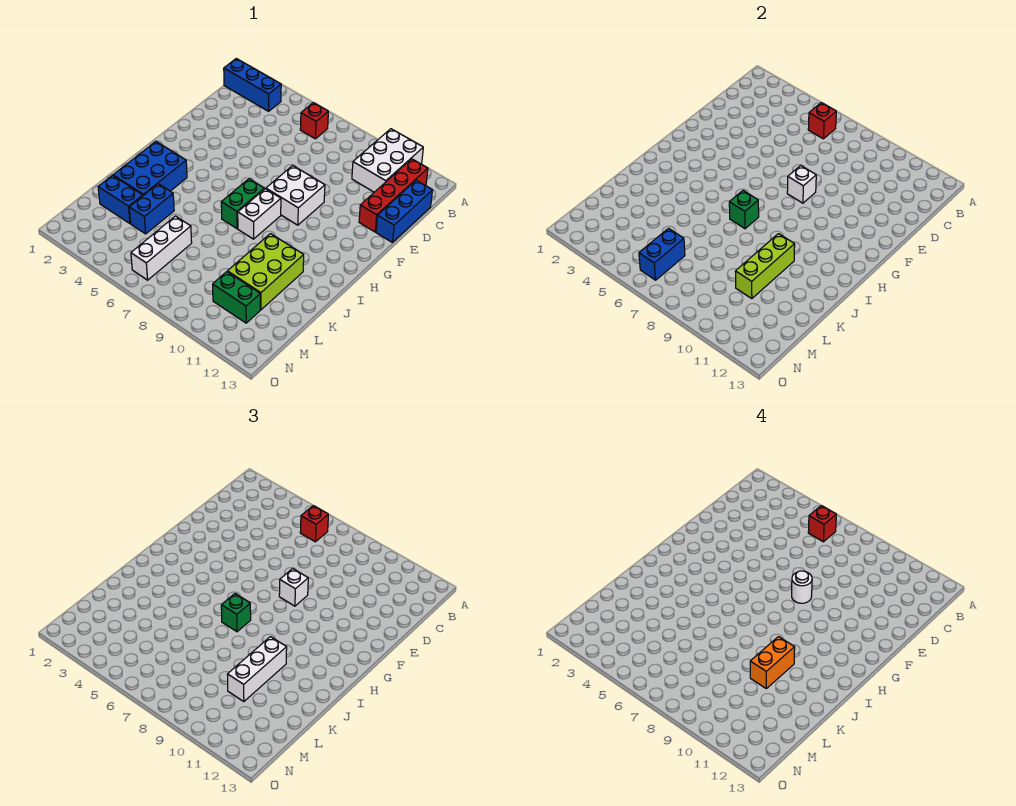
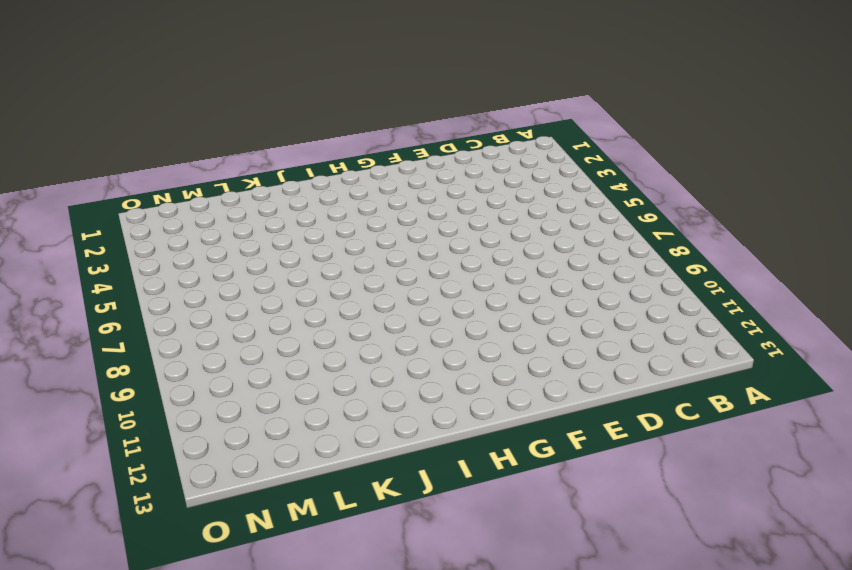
none -> white brick A10:C11 level 1
none -> blue brick B1:B3 level 1
none -> red brick B6 level 1

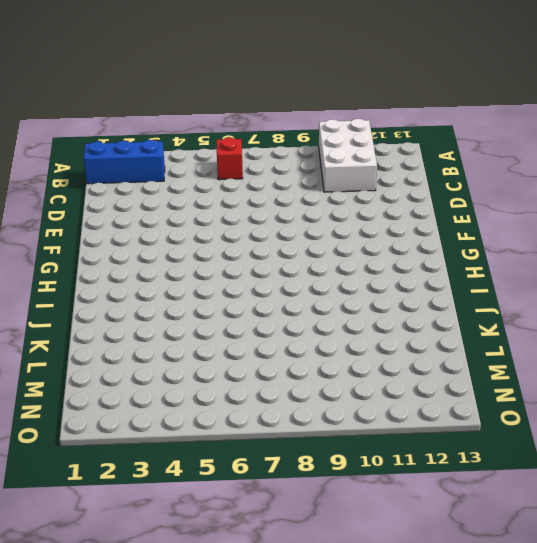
none -> red brick B12:E12 level 1
none -> blue brick C13:E13 level 1
none -> white brick F8:G9 level 1

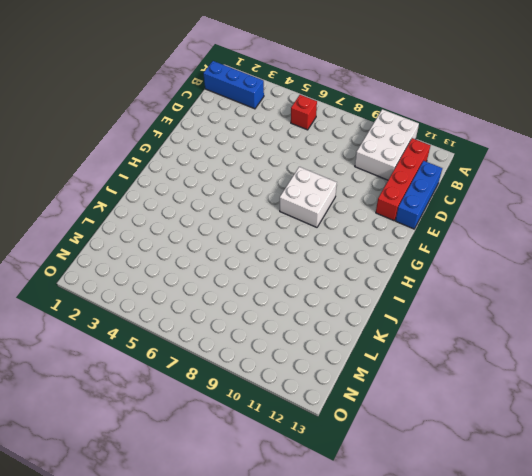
none -> green brick H7:I7 level 1
none -> white brick H8:I8 level 1
none -> blue brick I2:K3 level 1

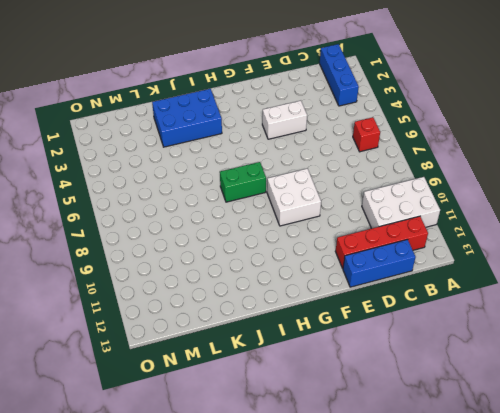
white brick E4:F4 level 1 -> white brick H8:I8 level 1
none -> lime brick J10:L11 level 1
none -> blue brick K4:L4 level 1
none -> blue brick L2:L3 level 1

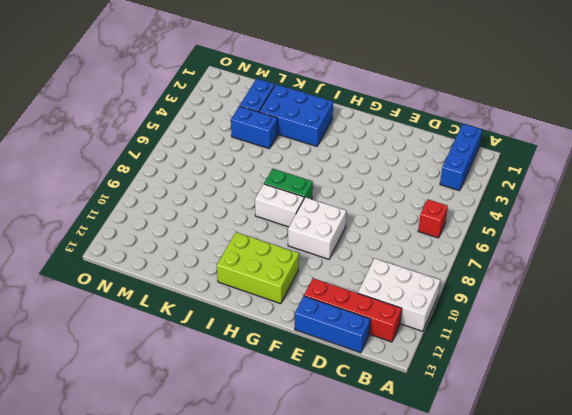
lime brick G11:I12 level 1 -> lime brick J10:L11 level 1
none -> white brick L6:N6 level 1
none -> green brick M10:M11 level 1
none -> red brick B6 level 2

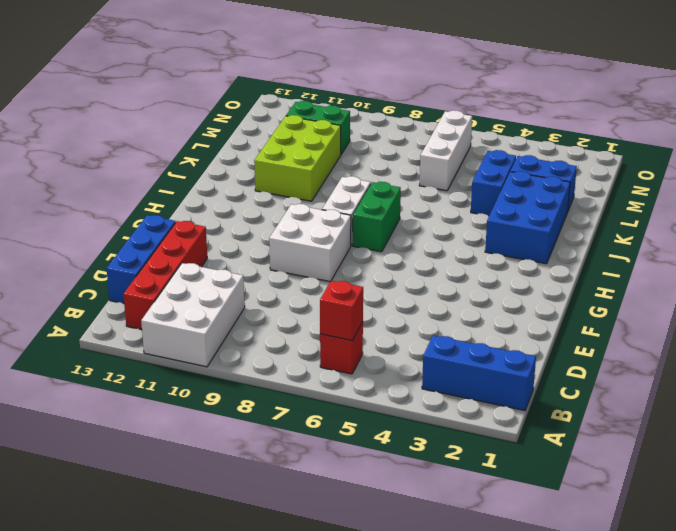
none -> white brick F8 level 2
none -> green brick I7 level 2
none -> lime brick J10:L10 level 2

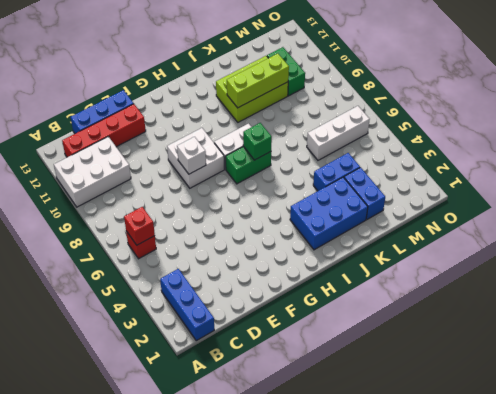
none -> blue brick M6:N6 level 2
none -> red brick B6 level 3
none -> white brick F8 level 3

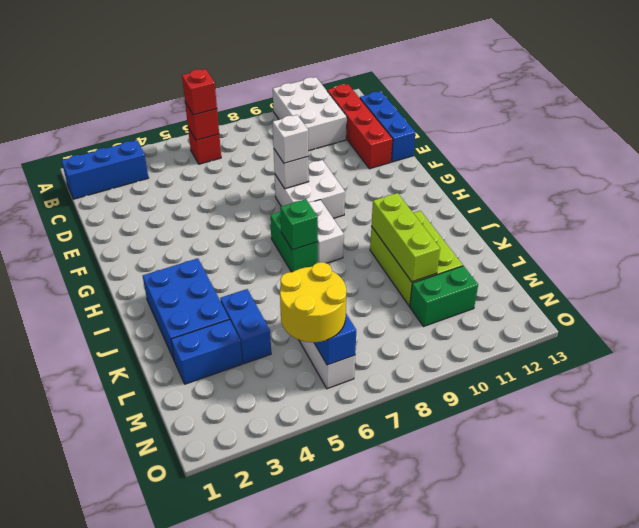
yellow round brick M5:N6 level 3 -> none
none -> green brick I7 level 3
none -> white brick J10:L10 level 3
none -> red brick B6 level 4

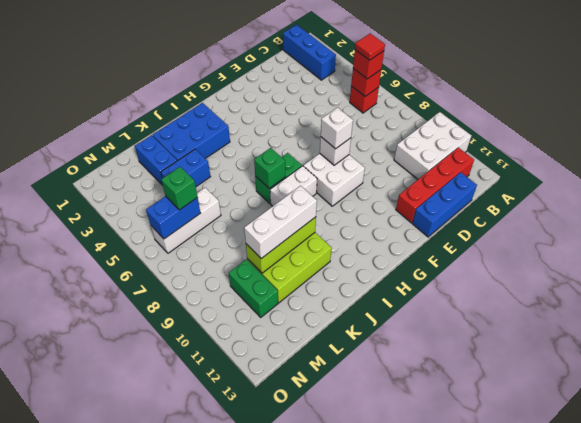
red tile B6 level 4 -> red brick B6 level 4
green brick M6 level 3 -> green brick I7 level 3
none -> white round brick F8 level 4
none -> orange brick J10:K10 level 4

